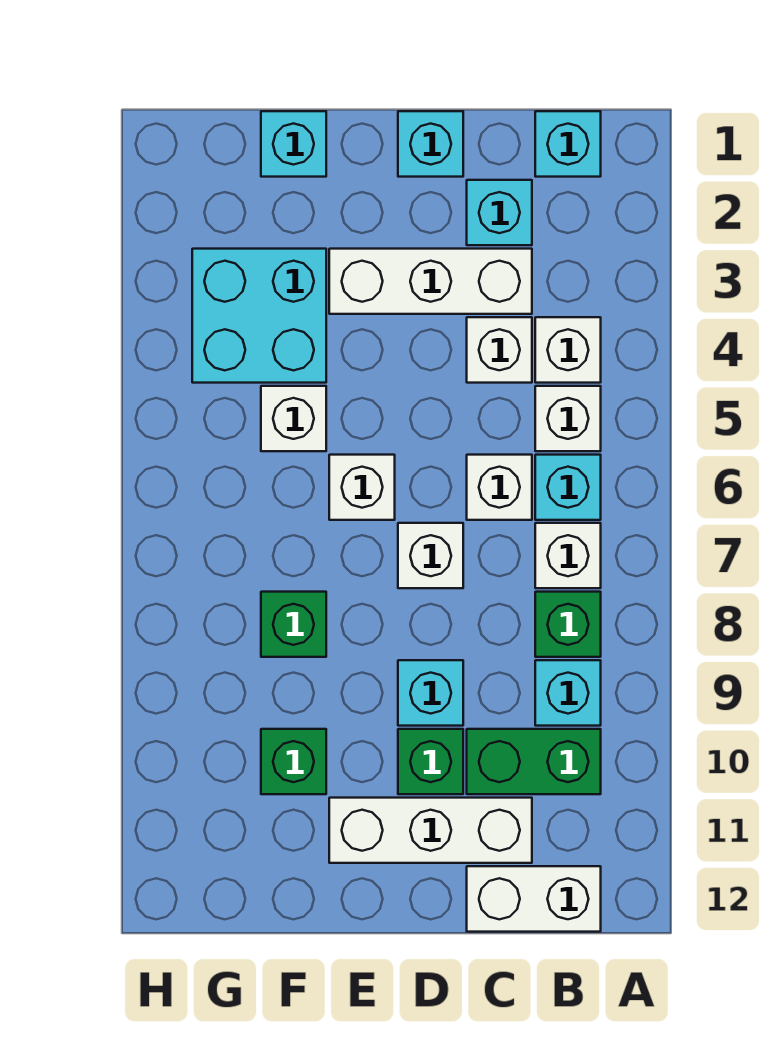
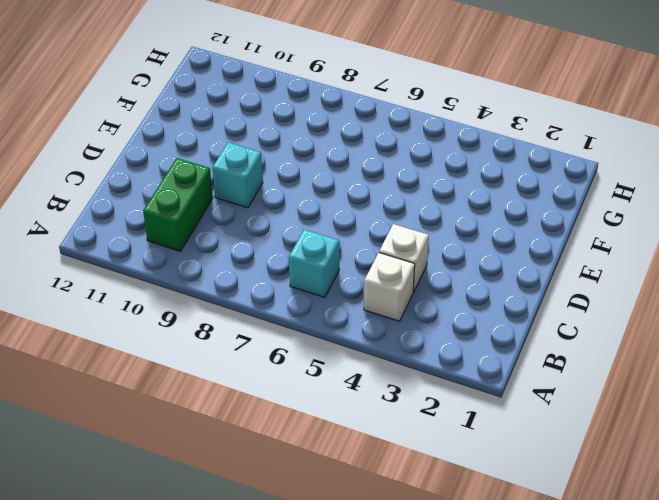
none -> cyan brick B1 level 1
none -> white brick B5 level 1
none -> white brick B7 level 1

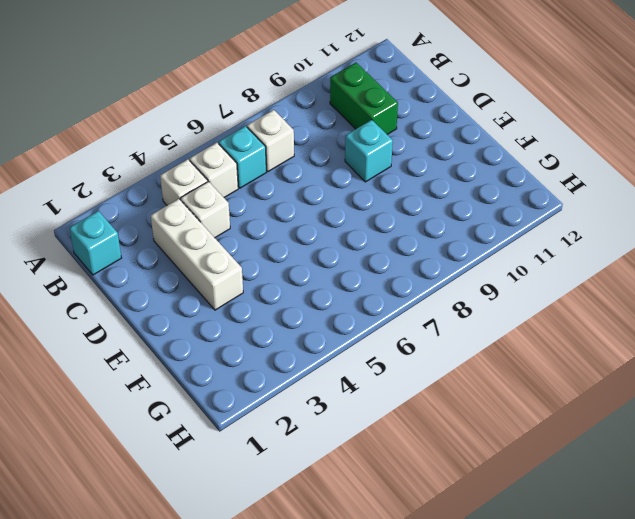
none -> green brick B8 level 1
none -> cyan brick B9 level 1
none -> white brick B12:C12 level 1

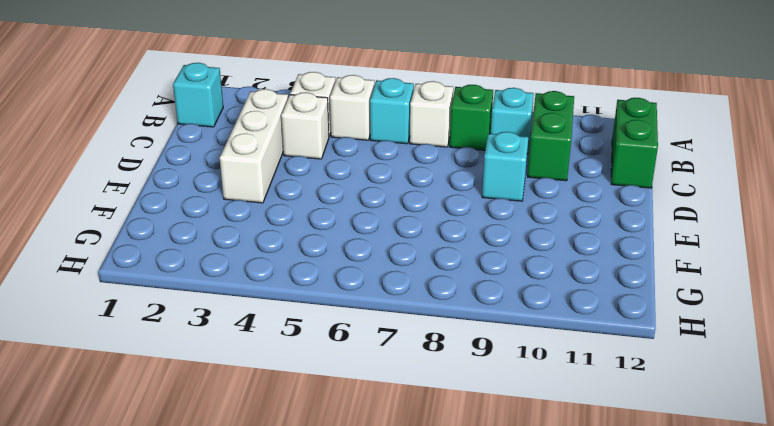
green brick B12:C12 level 1 -> white brick B12:C12 level 1
none -> cyan brick C2 level 1
none -> white brick C6 level 1
none -> white brick C11:E11 level 1

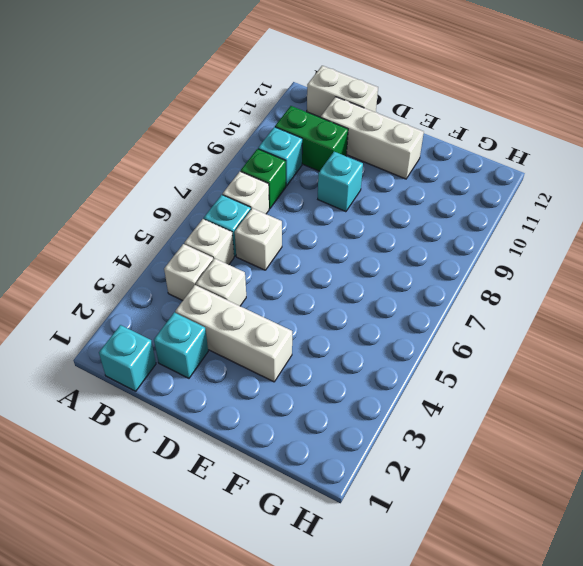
none -> cyan brick D1 level 1
none -> white brick D7 level 1
none -> green brick D10 level 1

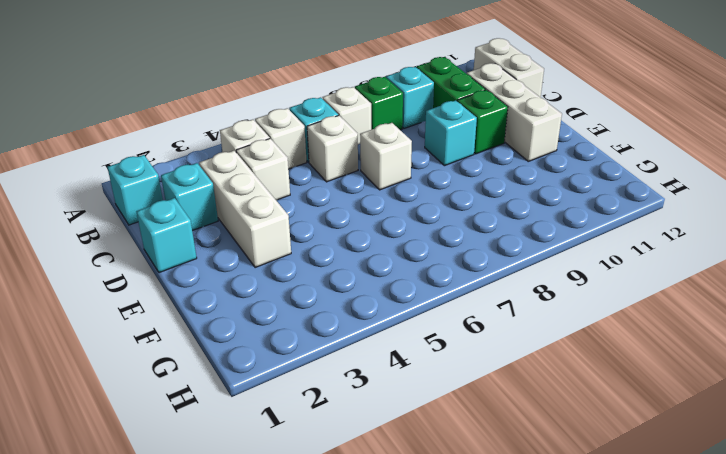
none -> white brick E6 level 1
none -> cyan brick F1 level 1
none -> cyan brick F3:G4 level 1

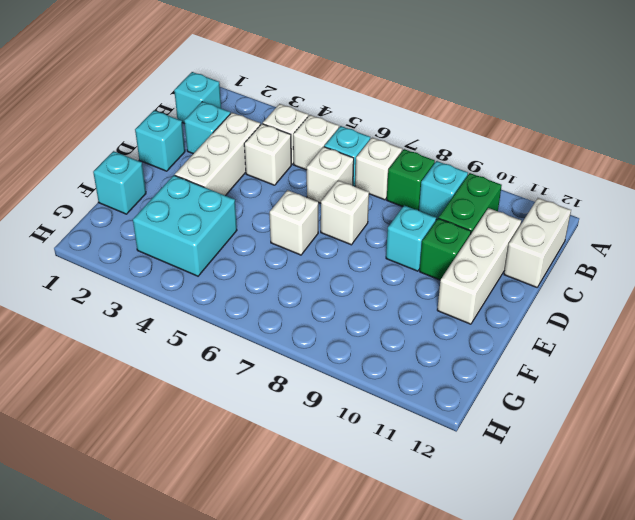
none -> white brick F5 level 1
none -> green brick F8 level 1
none -> green brick F10 level 1

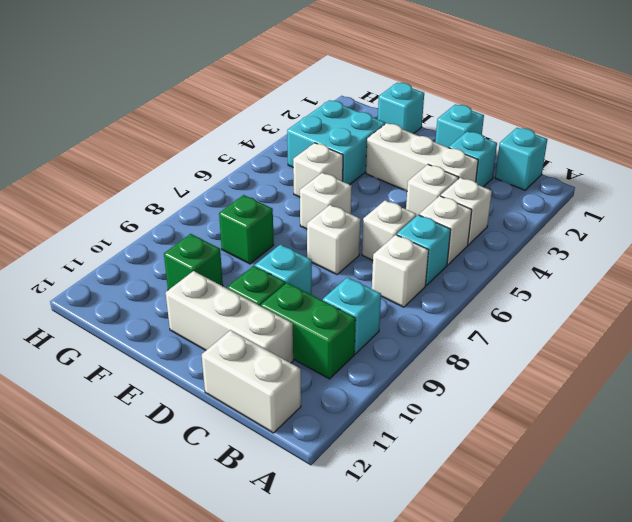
none -> green brick B8 level 1

